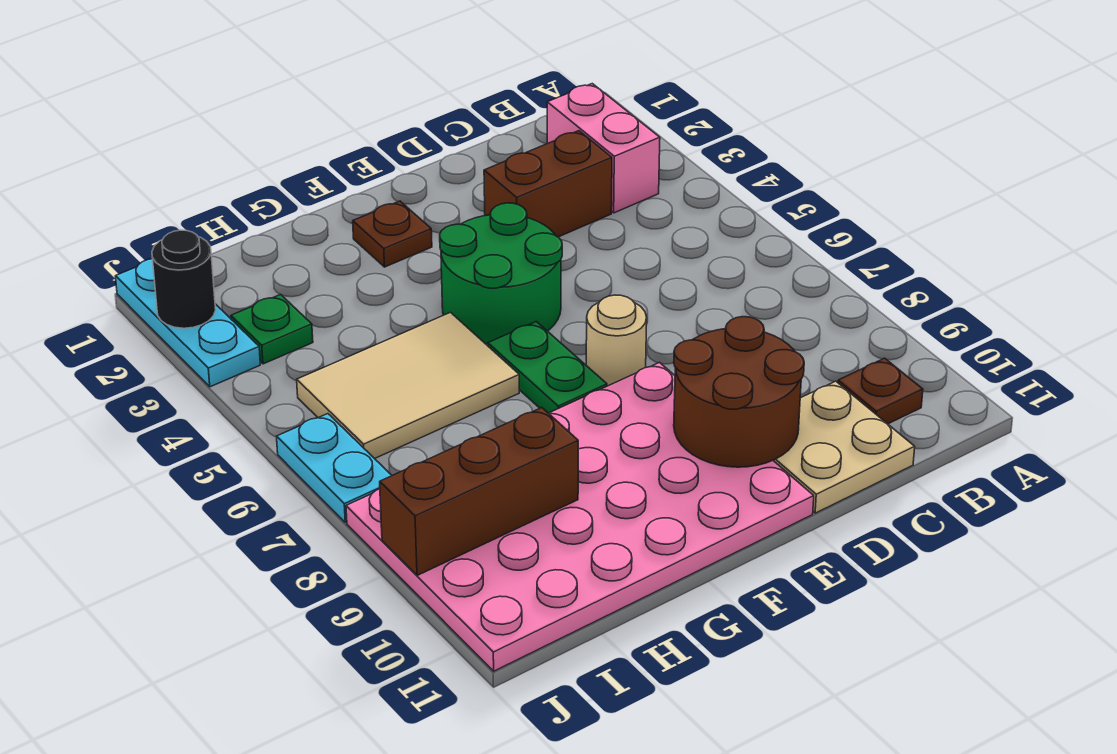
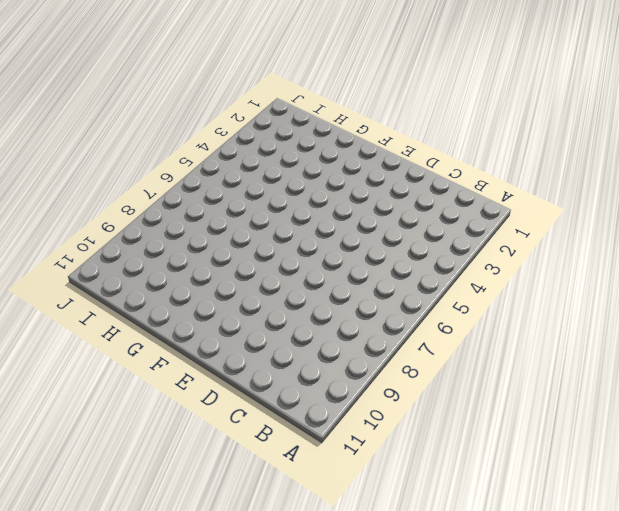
none -> pink brick B2:B3 level 1
none -> brown plate B10 level 1
none -> brown brick C3:D3 level 1

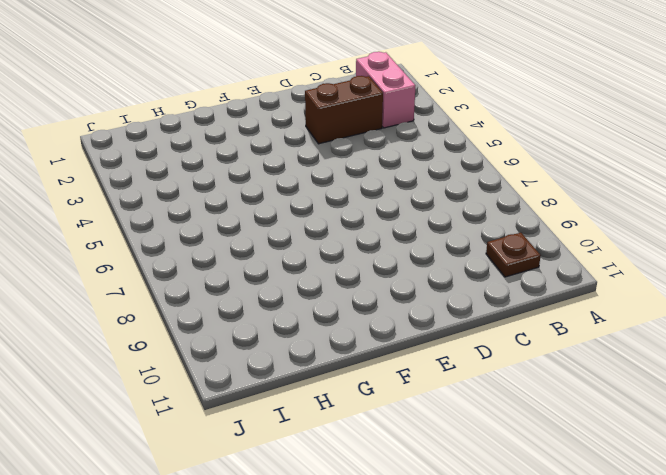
none -> tan plate C10:D11 level 1
none -> green round brick E4:F5 level 1
none -> tan round brick E7 level 1

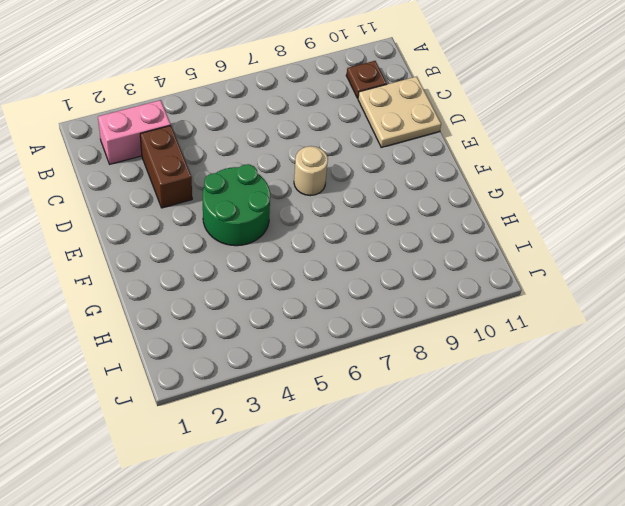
none -> pink plate E8:J11 level 1
none -> brown plate F2 level 1
none -> green plate F6:F7 level 1

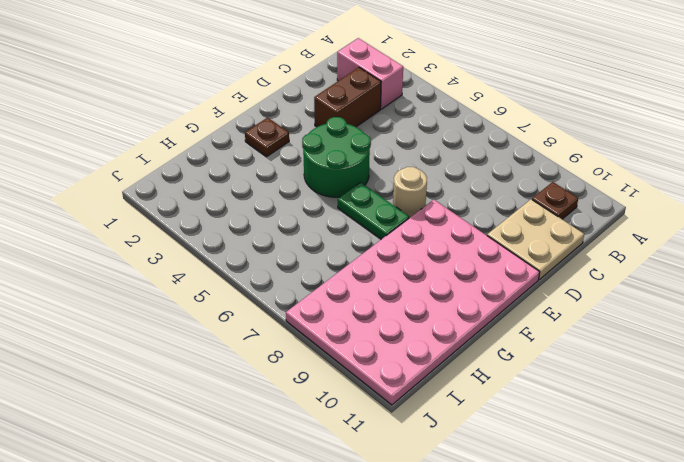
none -> tan tile G5:I6 level 1
none -> green plate I3 level 1
none -> cyan plate J1:J3 level 1

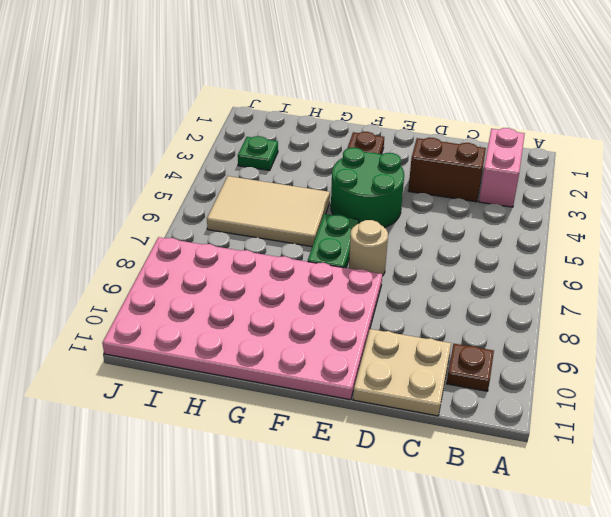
none -> cyan plate J1:J3 level 1
none -> cyan plate J6:J7 level 1
none -> brown round brick D9:E10 level 2

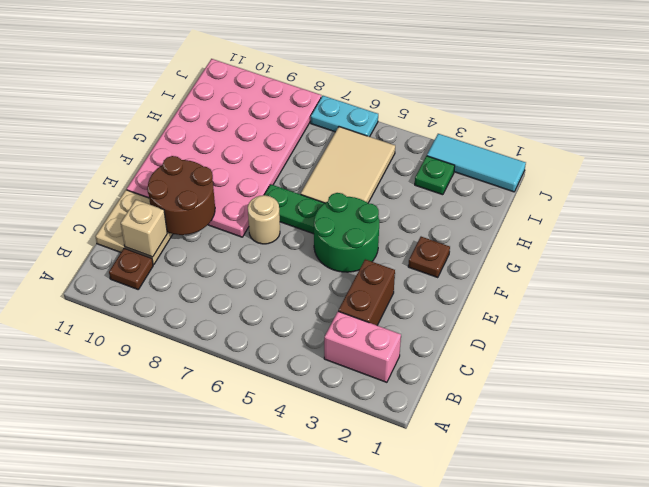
tan brick C10 level 2 -> none
cyan tile J1:J3 level 1 -> cyan plate J1:J3 level 1
none -> brown brick H9:J9 level 2
none -> black round brick J2 level 2

